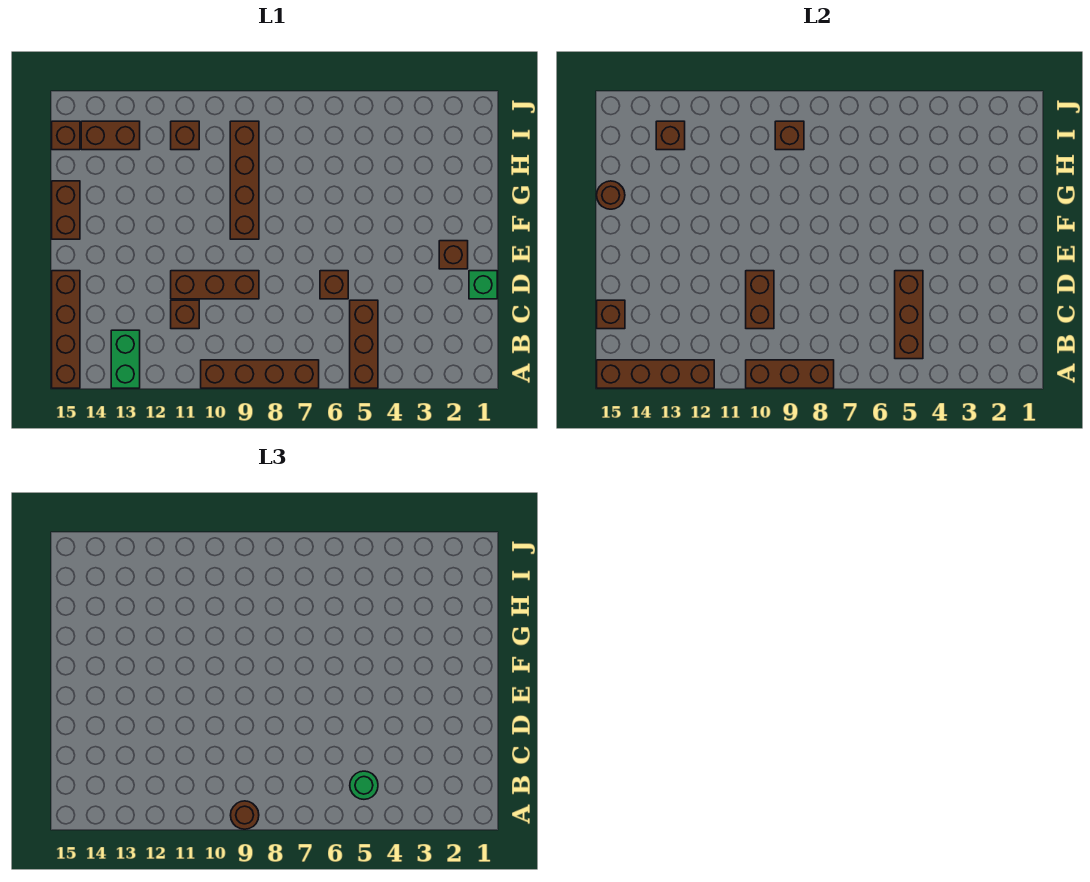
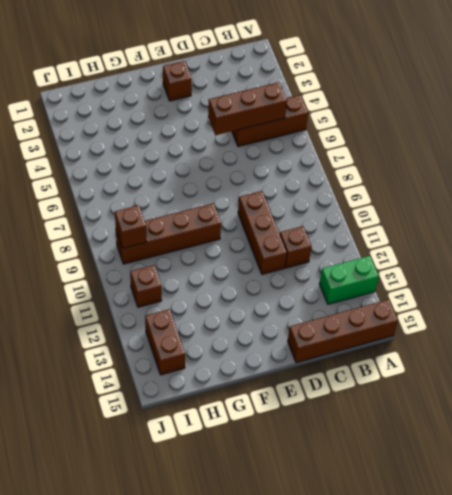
none -> brown brick A7:A10 level 1
none -> green brick D1 level 1
none -> brown brick D6 level 1

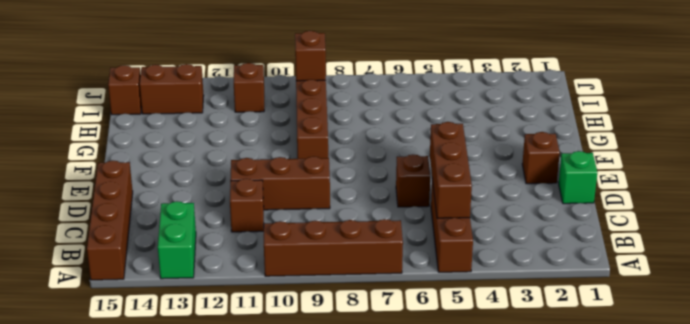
none -> brown brick F15:G15 level 1
none -> brown brick A8:A10 level 2
none -> brown brick A12:A15 level 2

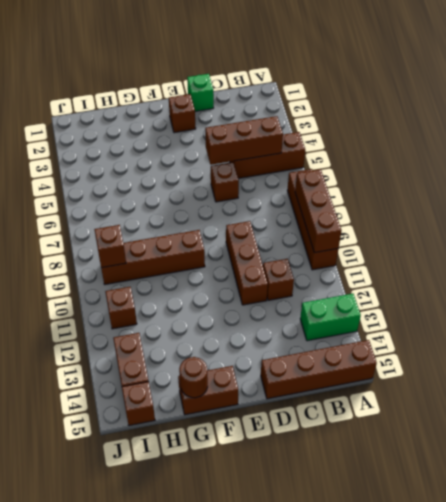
none -> brown brick A12:A15 level 2
none -> brown brick C10:D10 level 2
none -> brown brick C15 level 2

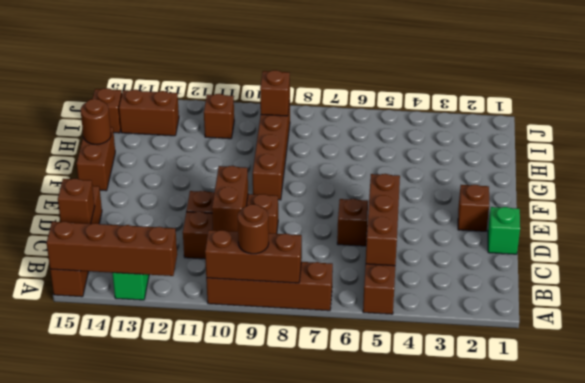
none -> brown brick I13 level 2
none -> green round brick B5 level 3

